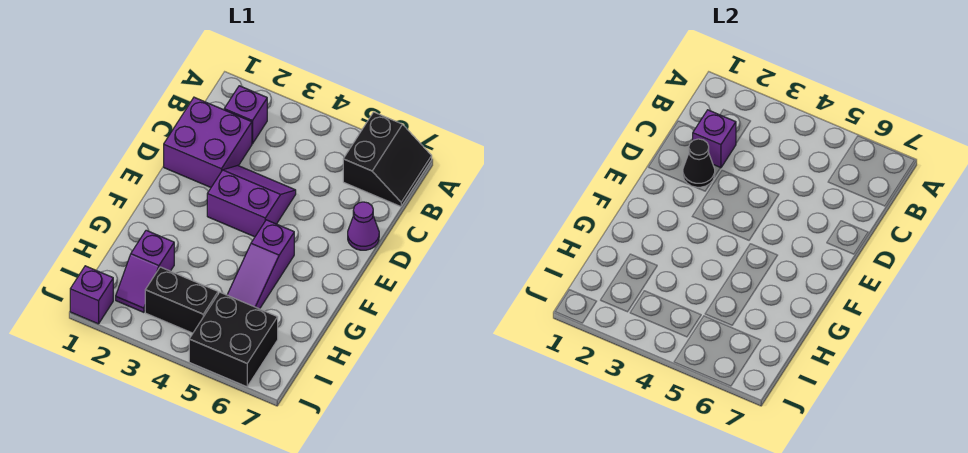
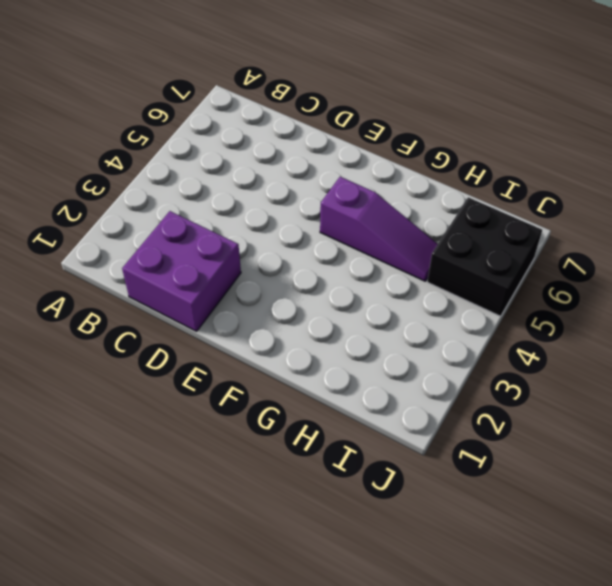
none -> black slope A6:B7 level 1 top 6
none -> purple brick B2 level 1
none -> purple slope D3:E4 level 1 top E

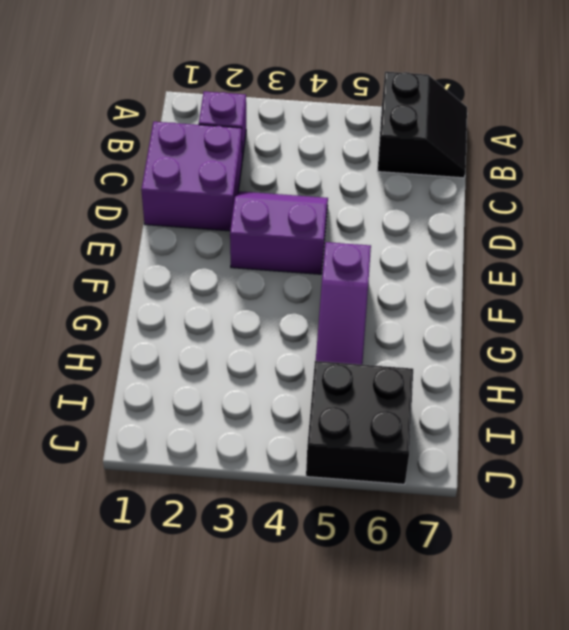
none -> purple cone D7 level 1
none -> purple slope H2:I2 level 1 top H
none -> black brick I3:I4 level 1

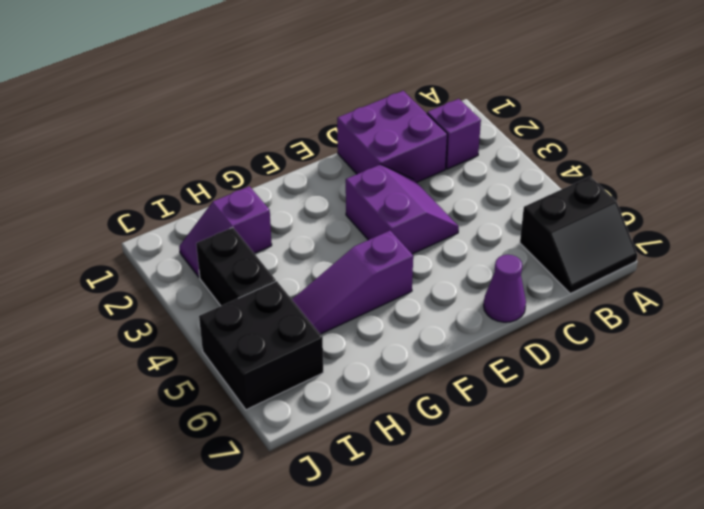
none -> purple brick J1 level 1
none -> purple brick C2 level 2
none -> black cone D2 level 2

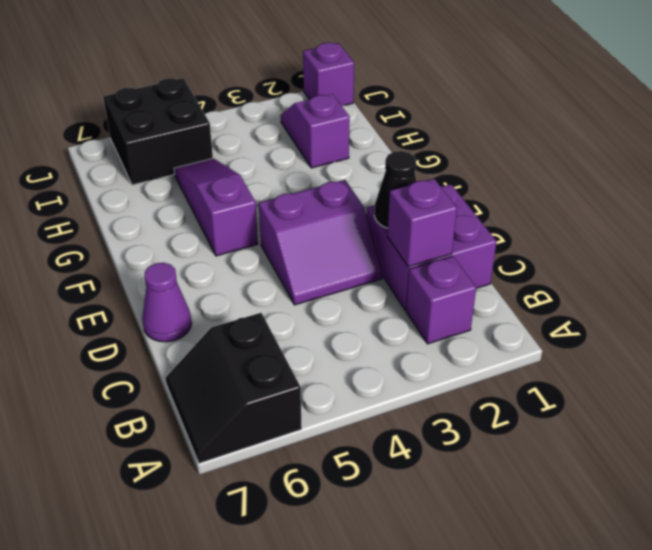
none -> black brick I3:I4 level 1

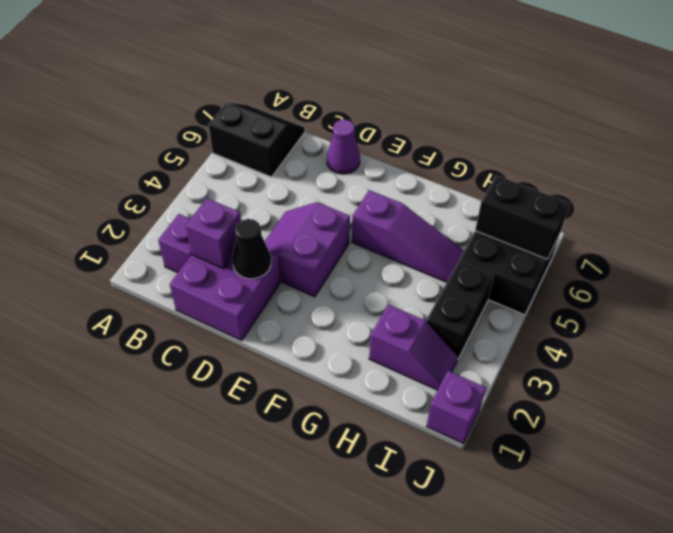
black brick I6:J6 level 2 -> none

